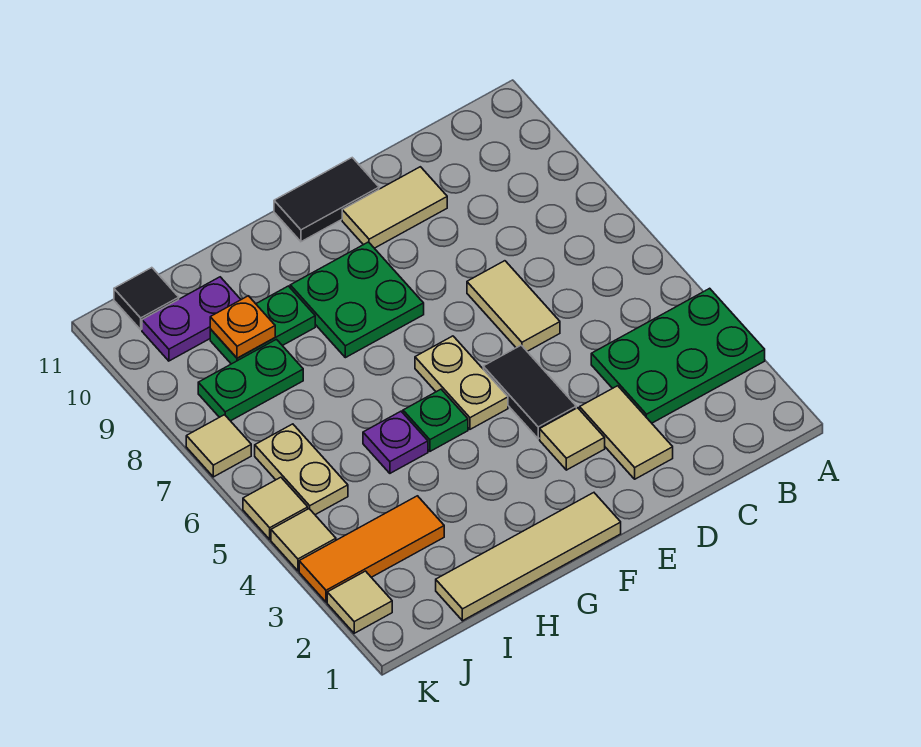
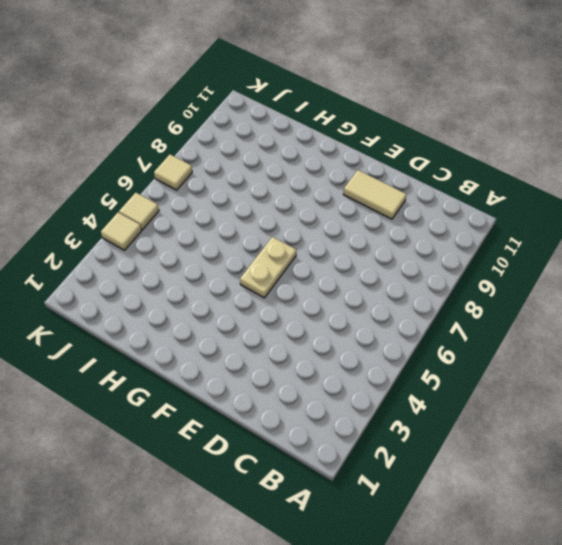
none -> green plate A3:C4 level 1
none -> tan tile D2:D3 level 1
none -> tan tile D6:D7 level 1

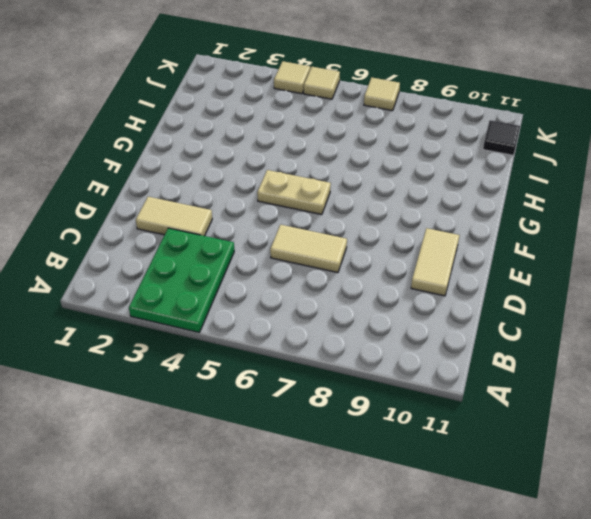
none -> tan tile E3 level 1
none -> black tile E4:E5 level 1
none -> black tile E11:F11 level 1

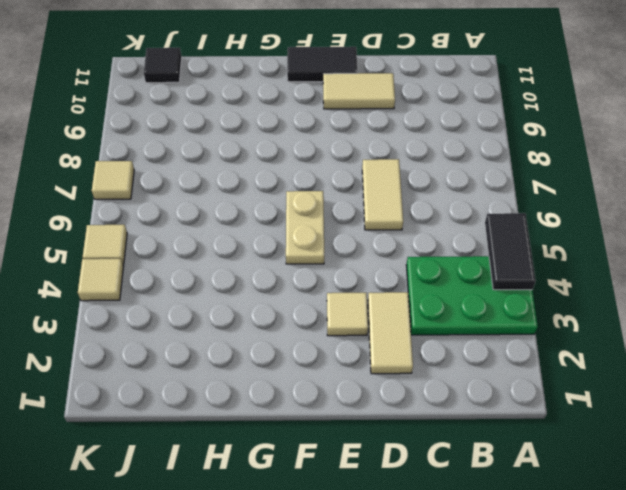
black tile A4:A5 level 2 -> black tile E4:E5 level 1
none -> tan tile F1:I1 level 1
none -> green plate F8:G9 level 1
none -> green plate G5 level 1

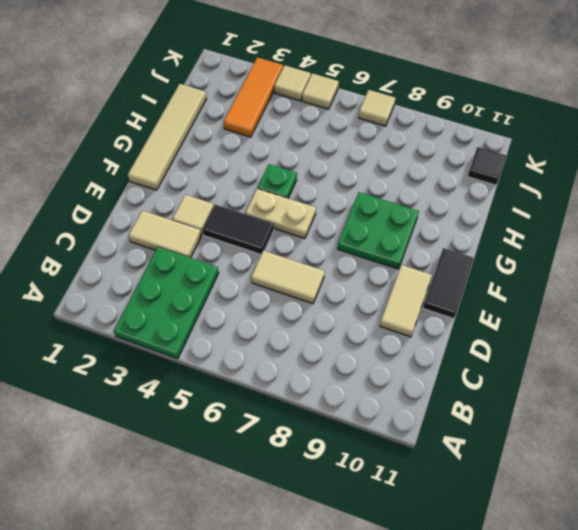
none -> purple plate H5 level 1
none -> green plate H9:I9 level 1
none -> green plate I8:J8 level 1

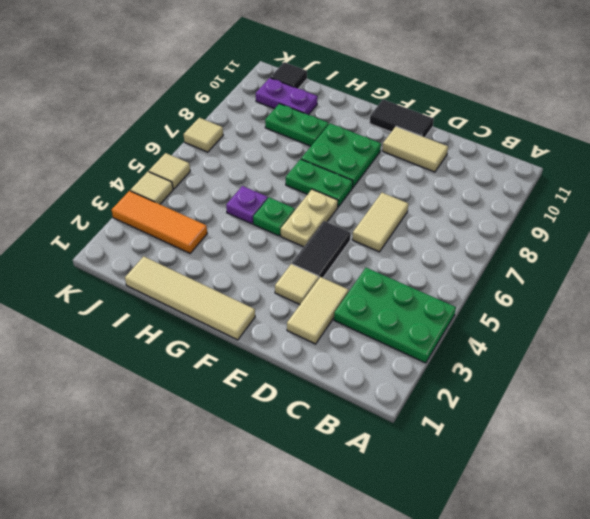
green plate F7:G7 level 1 -> green plate I8:J8 level 1
none -> tan plate J5:J6 level 1
none -> tan tile K2 level 1
none -> orange plate I9 level 2

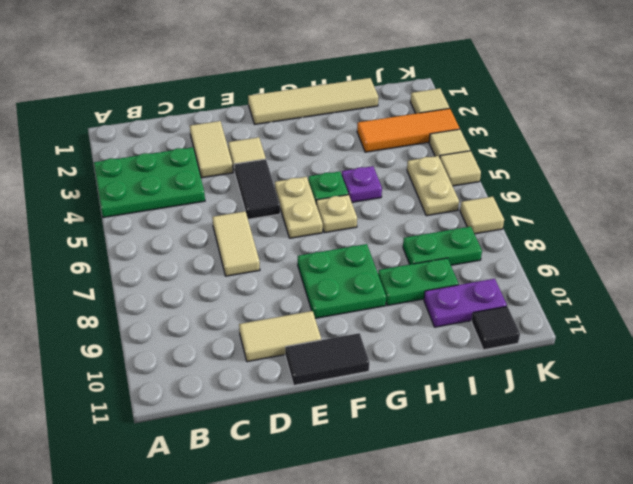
tan plate G6 level 1 -> none
none -> orange plate I9 level 2

